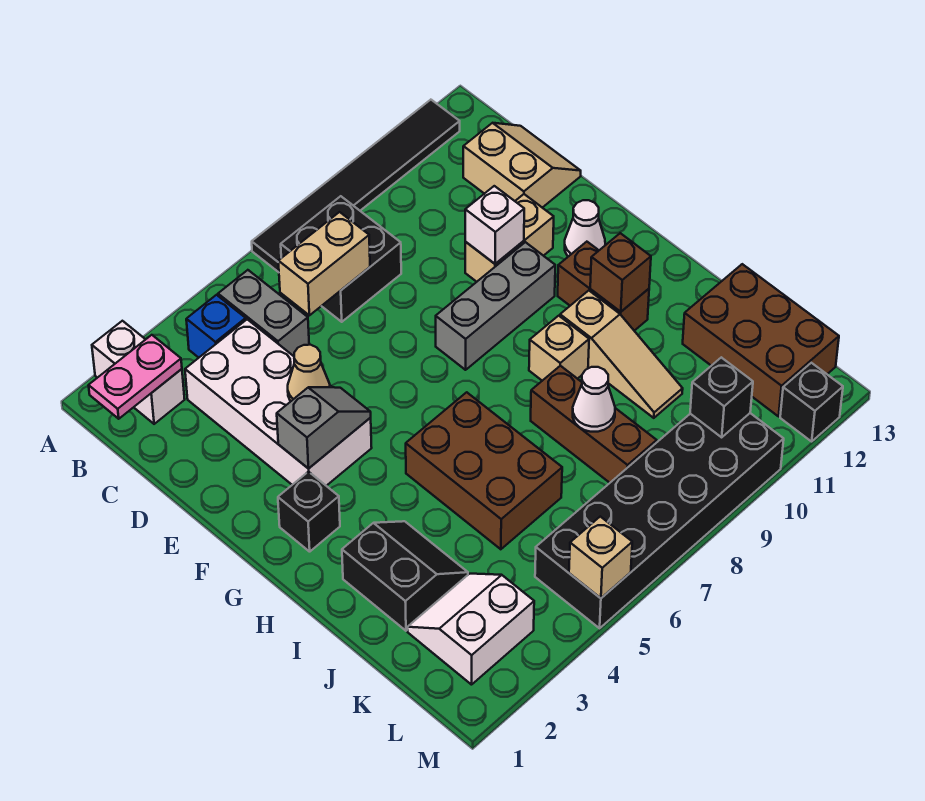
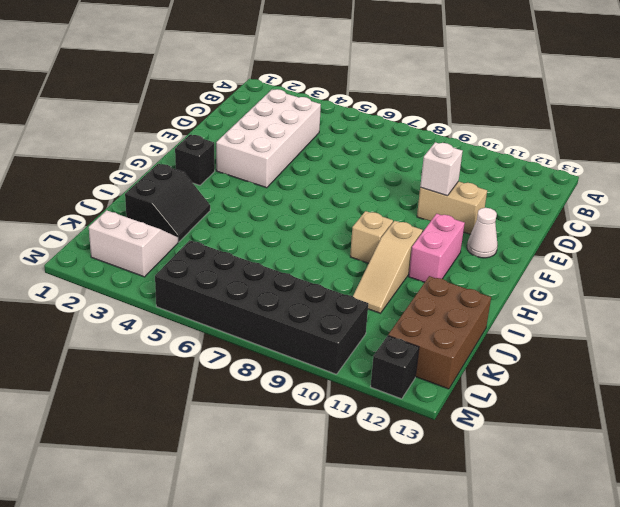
pink brick G11:H11 level 1 -> brown brick G11:H11 level 1
none -> white brick A2:B2 level 1
none -> black tile A7:A12 level 1
none -> blue brick B4 level 1
none -> grey brick B5:C5 level 1

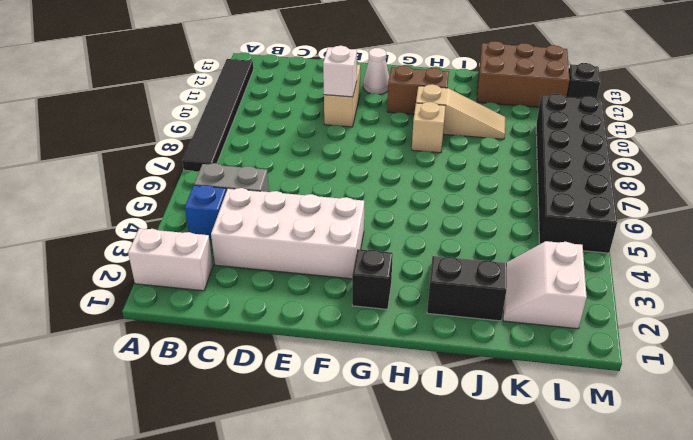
none -> black brick B7:C8 level 1
none -> tan slope C12:D13 level 1 top 12
none -> grey brick F8:F10 level 1
none -> brown brick H5:J6 level 1

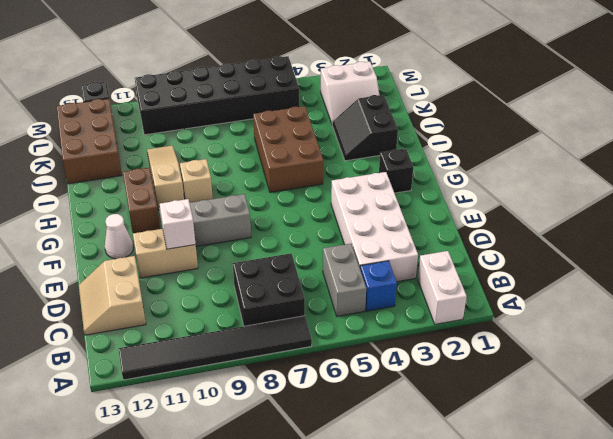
none -> brown brick I8:K8 level 1
none -> pink plate B1:B2 level 2
none -> tan brick C6:C7 level 2
none -> tan cone E4 level 2

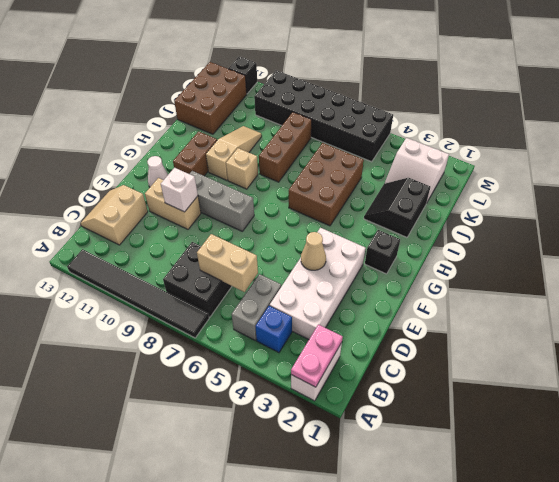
pink plate A2:B2 level 2 -> pink plate B1:B2 level 2
none -> grey slope F3:F4 level 2 top 3
none -> brown brick H11 level 2
none -> white cone J8 level 2
none -> black brick L10 level 2

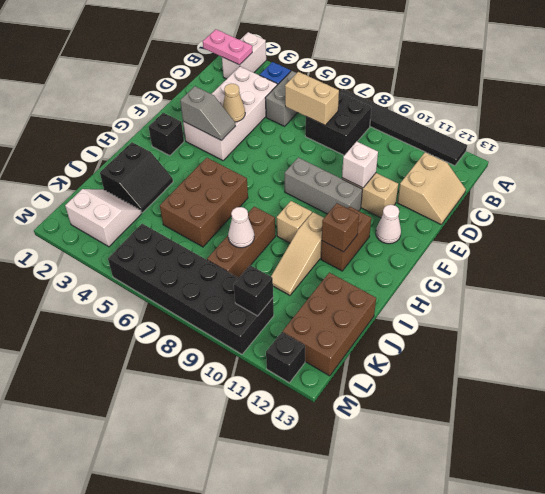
none -> tan brick M5 level 2

